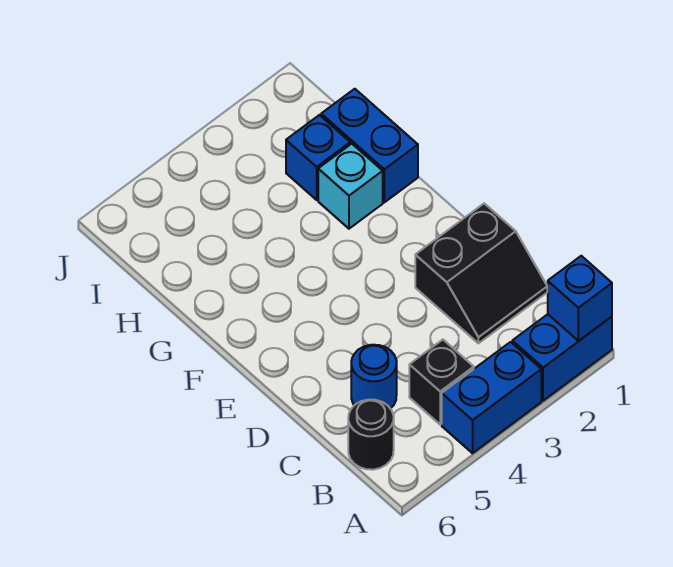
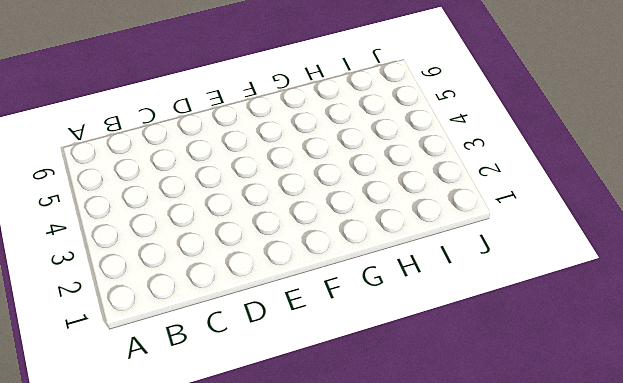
none -> blue brick A1:A2 level 1
none -> blue brick A3:A4 level 1

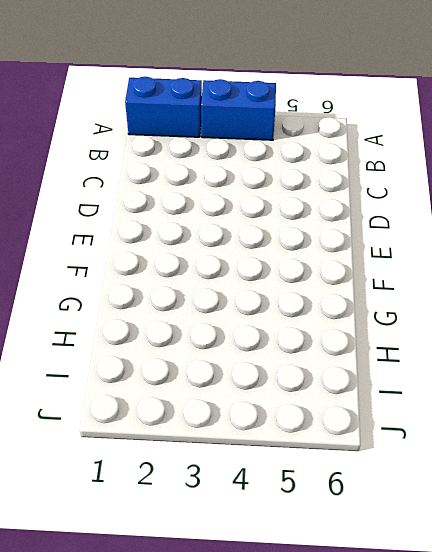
none -> black brick B4 level 1
none -> black round brick B6 level 1

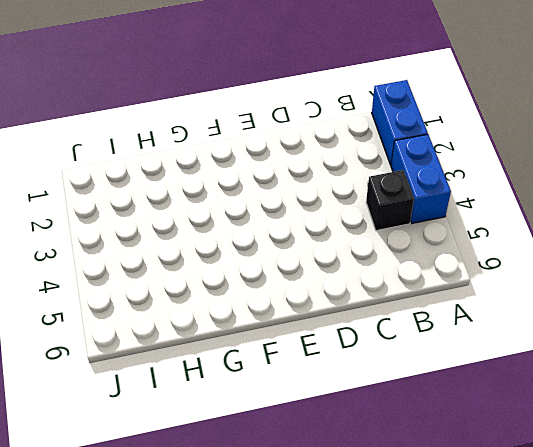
none -> black round brick B6 level 1
none -> black slope C1:D2 level 1 top D

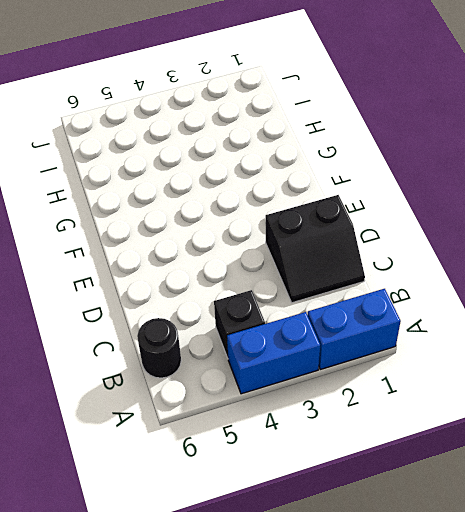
none -> blue round brick C5 level 1
none -> blue brick G1:H1 level 1

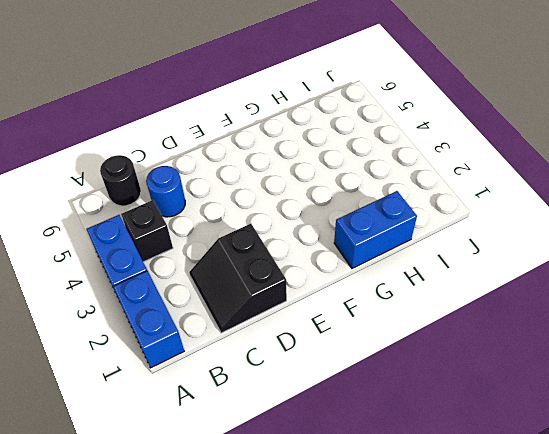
none -> cyan brick G2 level 1
none -> blue brick H2 level 1

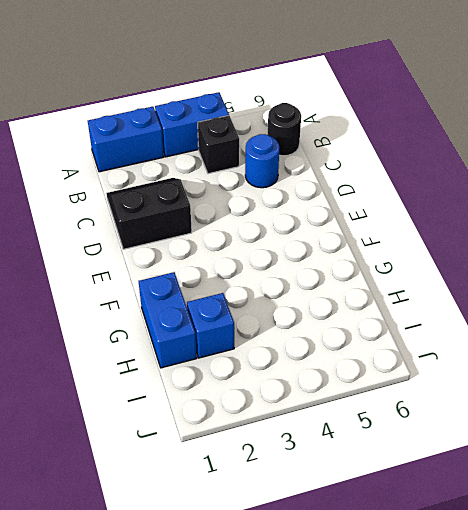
none -> cyan brick G2 level 1
none -> blue brick A1 level 2

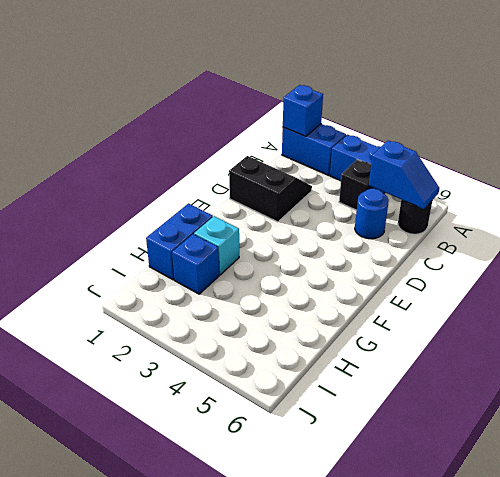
blue slope B5:B6 level 2 top 5 -> none

